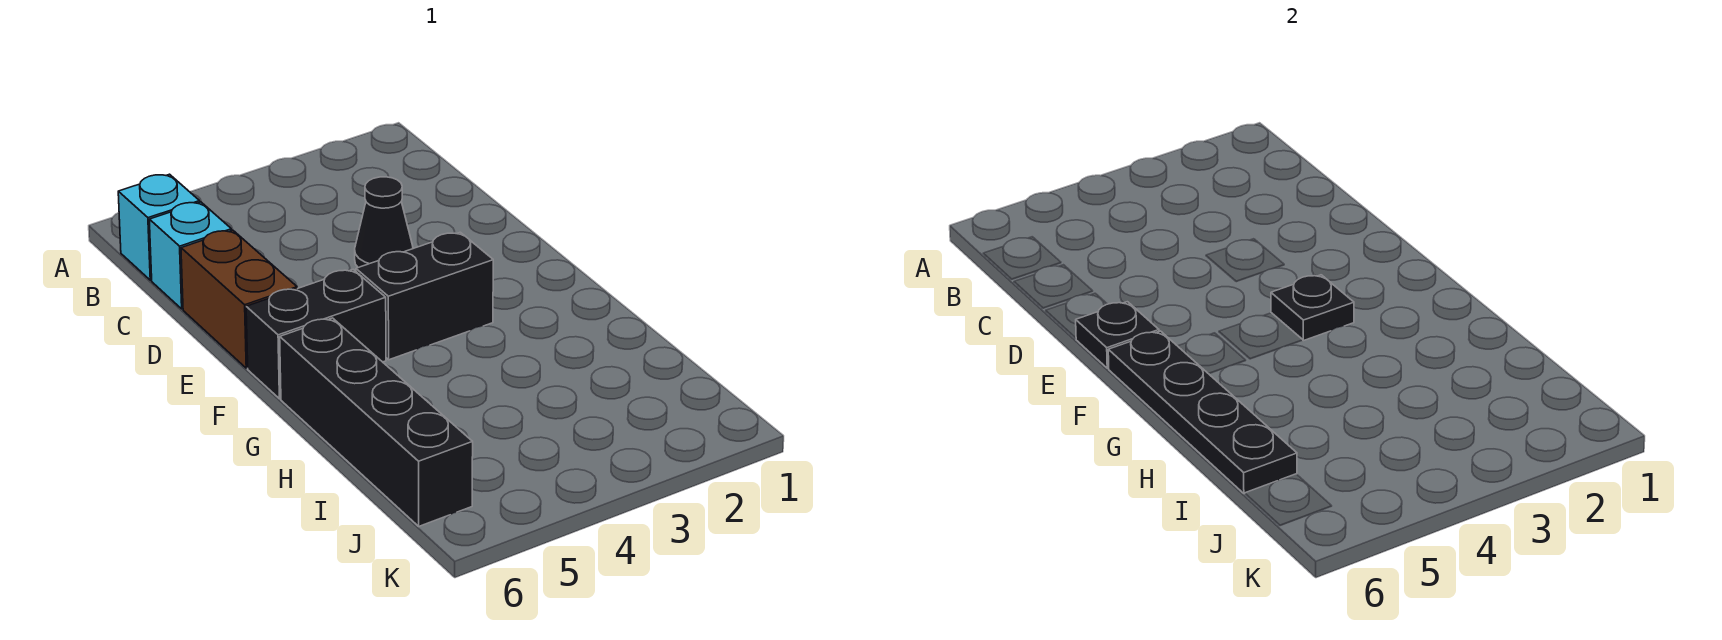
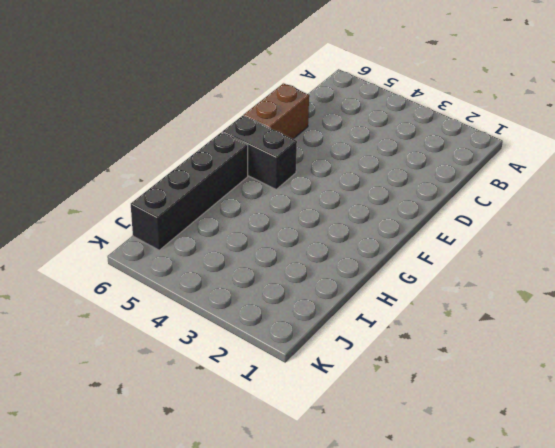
none -> cyan brick B6 level 1
none -> cyan brick C6 level 1

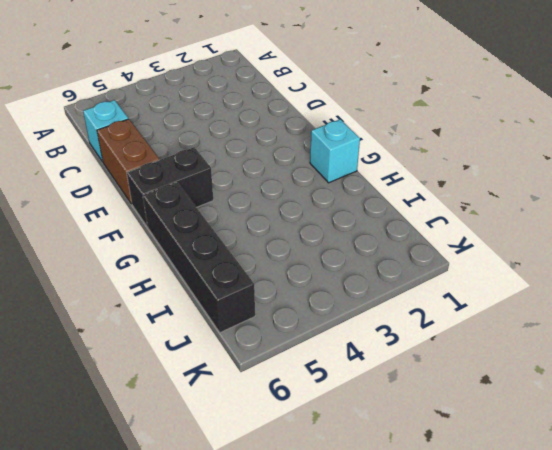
cyan brick G1 level 1 -> cyan brick B6 level 1
none -> black cone D3 level 1
none -> black brick F3:F4 level 1

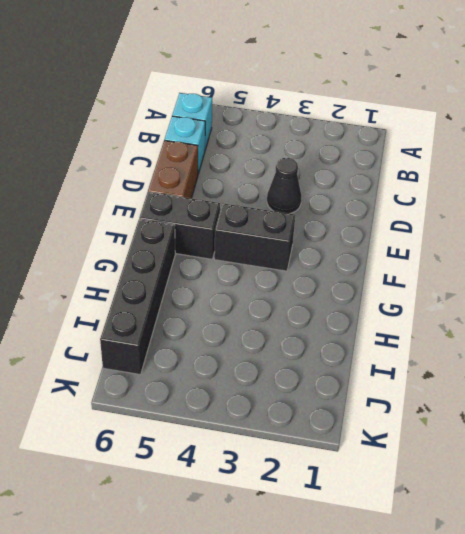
none -> black plate E6 level 2
none -> black plate F3 level 2

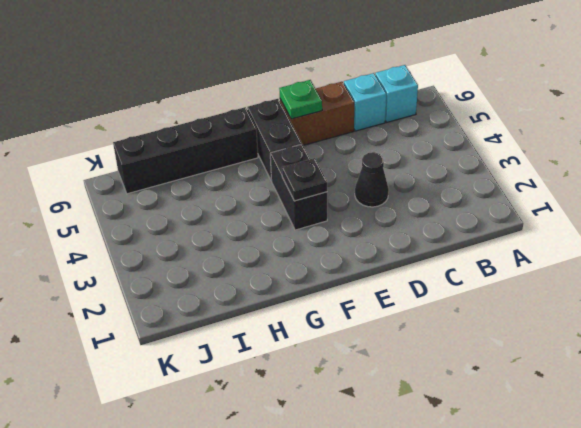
green plate E6 level 2 -> black plate E6 level 2
none -> black plate F6:I6 level 2

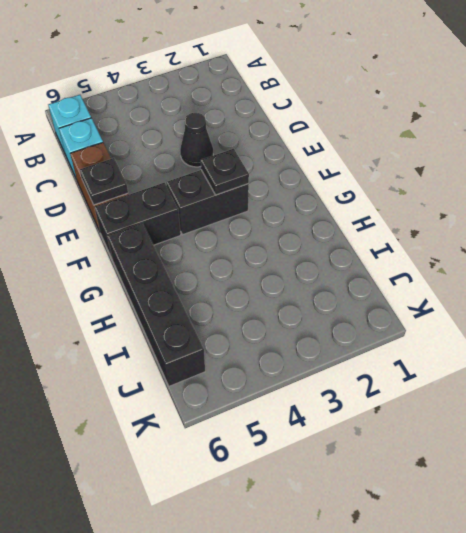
none -> black plate F6:I6 level 2

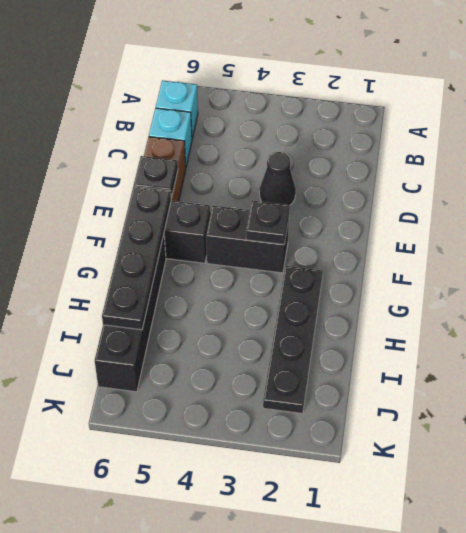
black plate G2:J2 level 1 -> none

